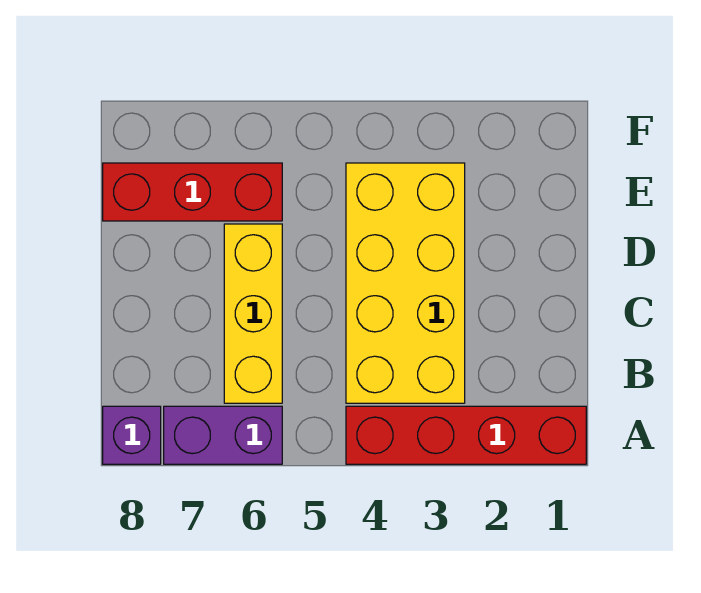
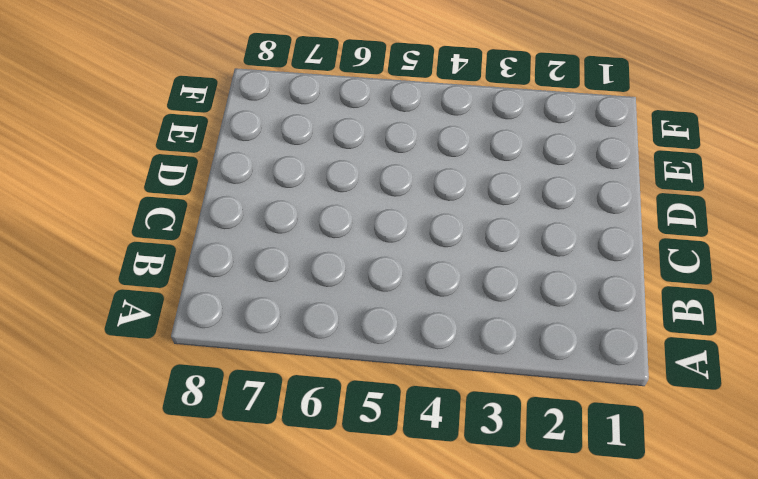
none -> red brick A1:A4 level 1
none -> purple brick A6:A7 level 1

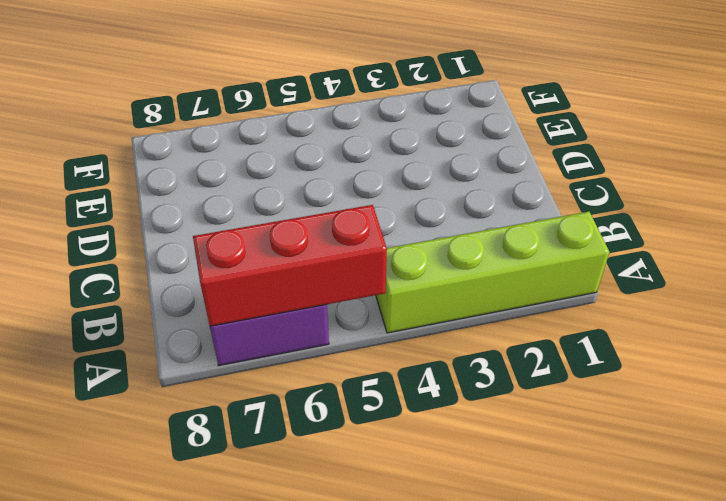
lime brick A1:A4 level 1 -> red brick A1:A4 level 1
red brick A5:A7 level 2 -> red brick E6:E8 level 1
none -> purple brick A8 level 1
none -> yellow brick B3:E4 level 1

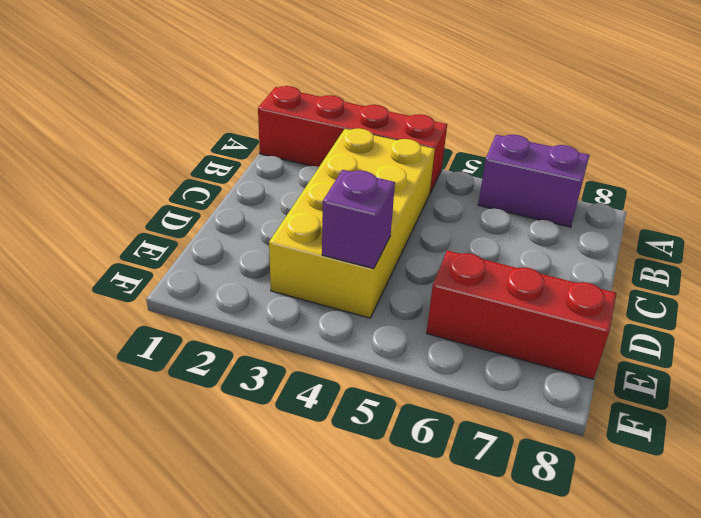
purple brick E4 level 2 -> purple brick A8 level 1
none -> yellow brick B6:D6 level 1

